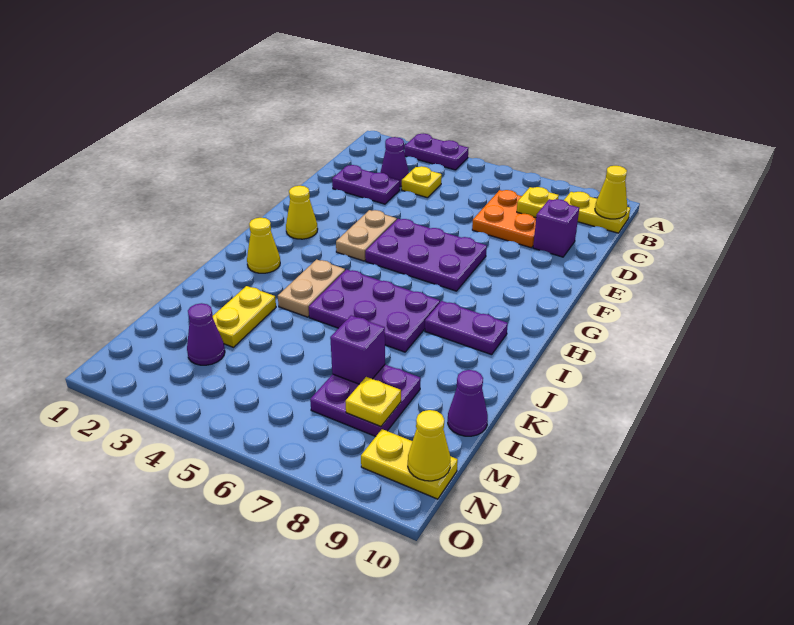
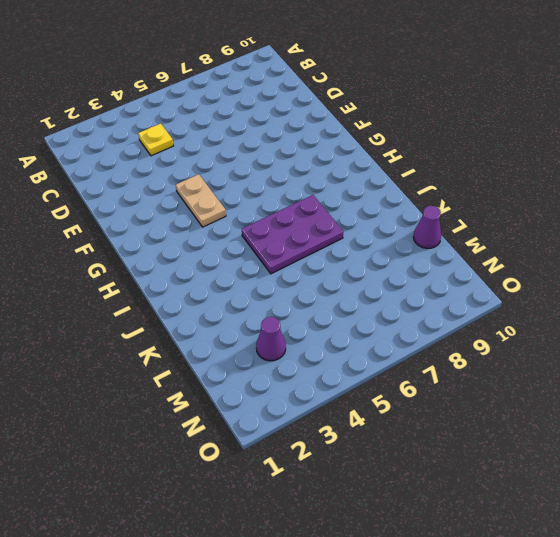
none -> purple plate A3:A4 level 1
none -> yellow plate B9:B10 level 1
none -> purple cone C3 level 1

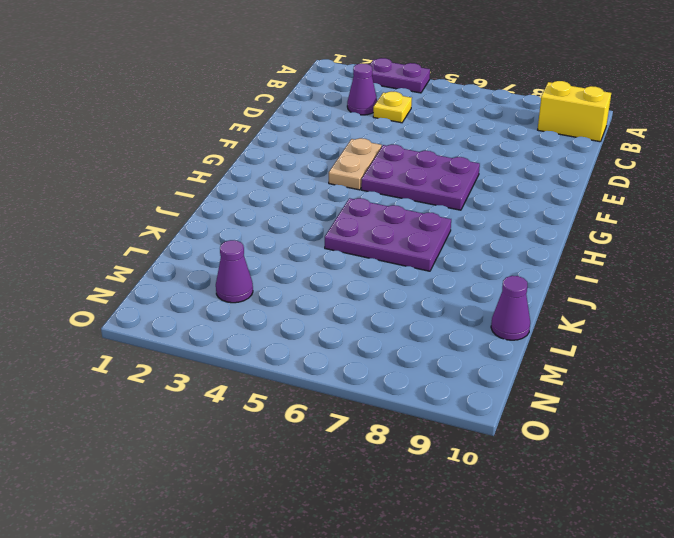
yellow brick B9:B10 level 1 -> yellow plate B9:B10 level 1
none -> orange plate C7:D8 level 1
none -> purple plate D2:D3 level 1
none -> purple brick D9 level 1

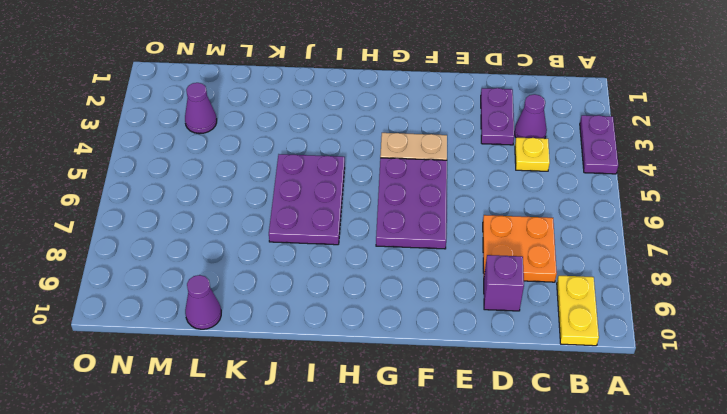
none -> yellow cone G2 level 1
none -> yellow cone I2 level 1
none -> tan plate I4:J4 level 1

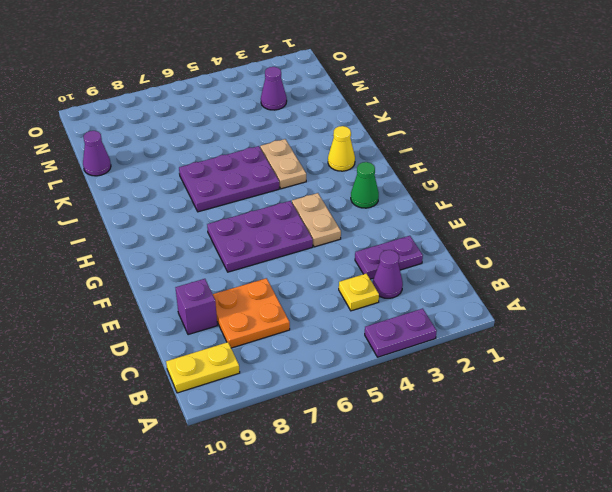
green cone G2 level 1 -> yellow cone G2 level 1
none -> purple plate I8:I9 level 1
none -> yellow plate K3:L3 level 1
none -> purple plate L7:M8 level 1

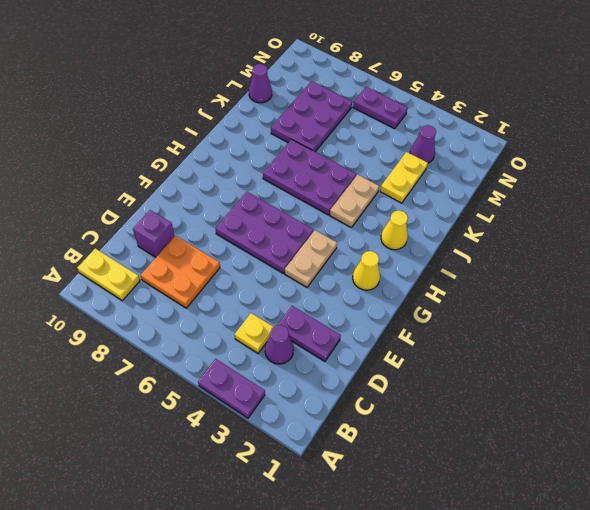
purple plate K7:M8 level 1 -> purple plate L7:M8 level 1
purple plate N5:N6 level 1 -> purple plate I8:I9 level 1
none -> yellow plate N9:N10 level 1
none -> yellow cone B10 level 2
none -> yellow plate C8 level 2

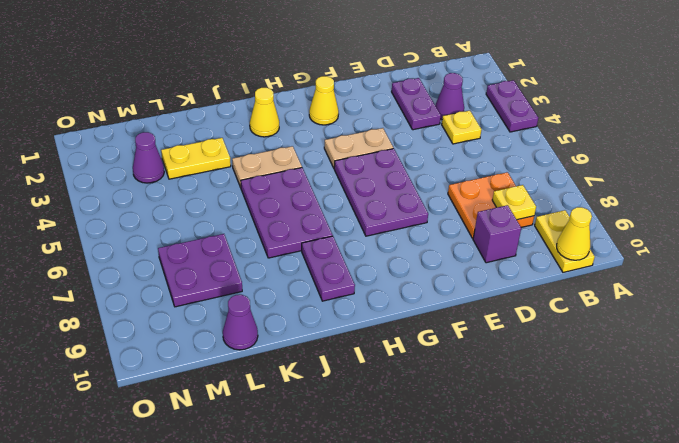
none -> yellow plate N9:N10 level 1
none -> purple brick L7 level 2
none -> yellow plate M8 level 2

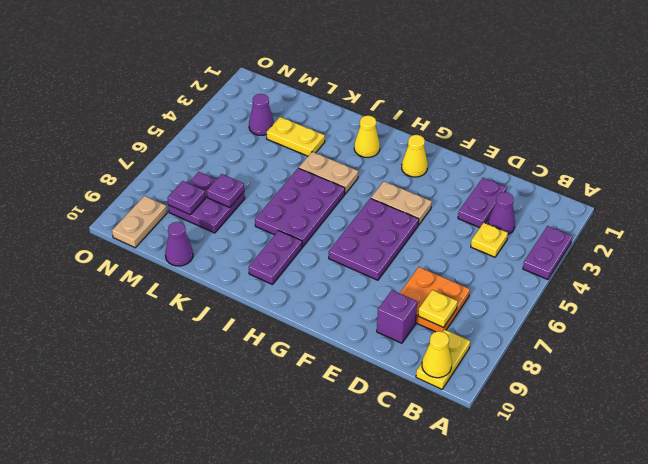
purple plate L7 level 2 -> purple brick L7 level 2
purple plate M8 level 2 -> yellow plate M8 level 2
tan plate N9:N10 level 1 -> yellow plate N9:N10 level 1
none -> yellow cone N10 level 2

